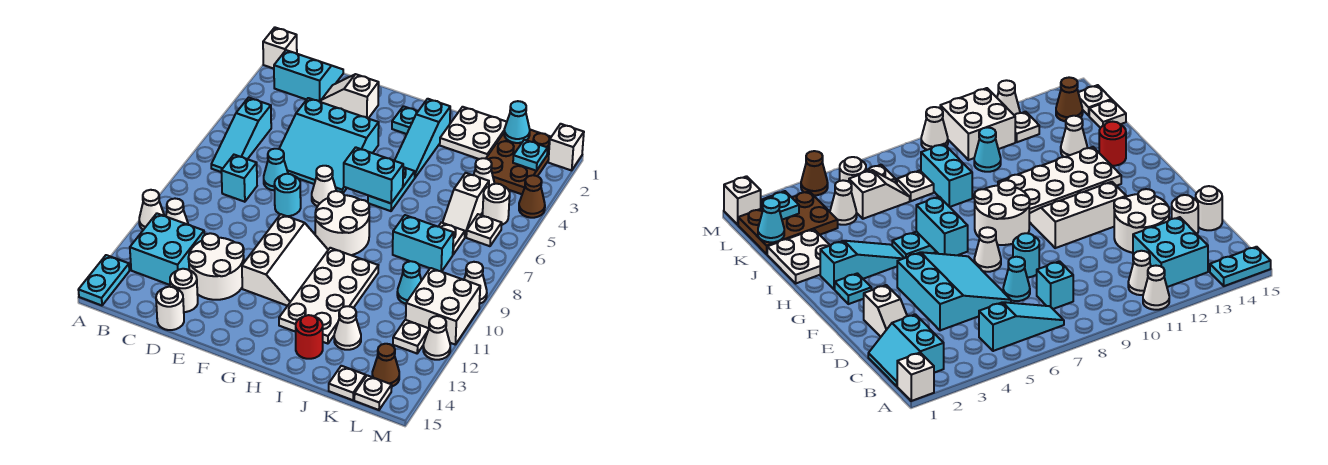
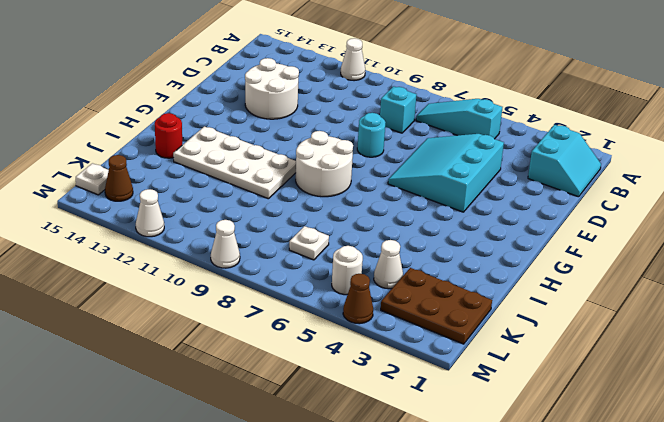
none -> white brick A1 level 1
none -> cyan plate A14:A15 level 1
none -> white cone B11 level 1
none -> cyan brick B12:C13 level 1

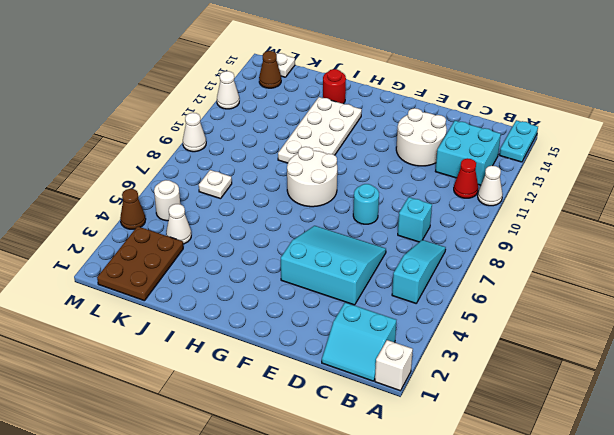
red cone B11 level 1 -> white cone B11 level 1
none -> white slope D2:E2 level 1 top E
none -> cyan cone D7 level 1
none -> white round brick D14 level 1
none -> white round brick D15 level 1

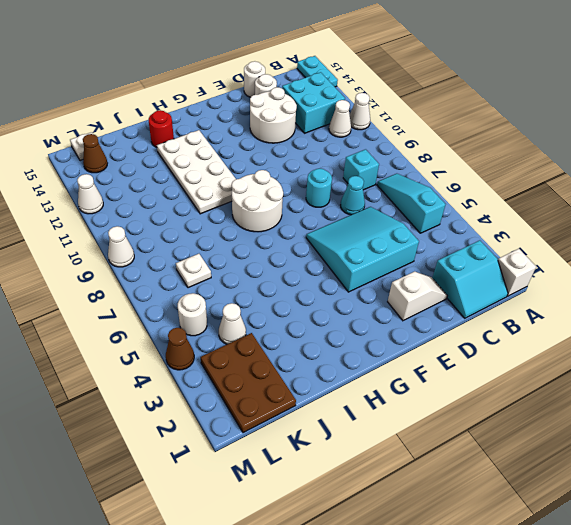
none -> white cone F7 level 1
none -> white slope F10:G12 level 1 top F
none -> cyan plate G2 level 1
none -> cyan slope H2:H4 level 1 top 2

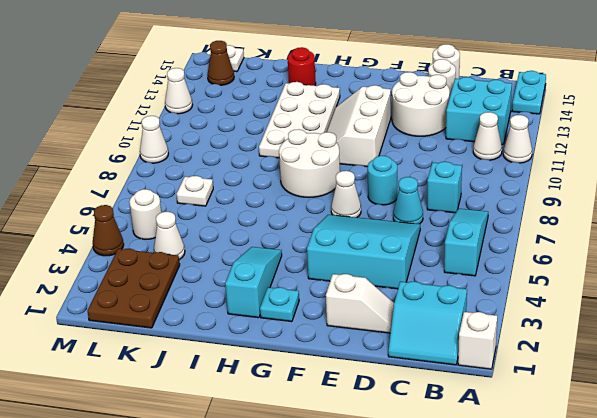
none -> cyan plate H5:H6 level 1
none -> white plate I1:J2 level 1
none -> cyan brick J8:K8 level 1
none -> white cone J13 level 1

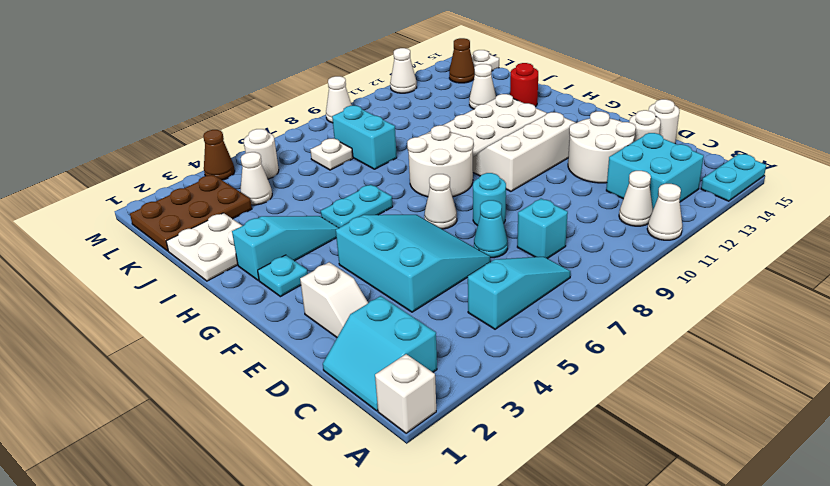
none -> white slope K5:K6 level 1 top 5
none -> cyan cone K10 level 1
none -> white plate K15 level 1
none -> white plate L6 level 1

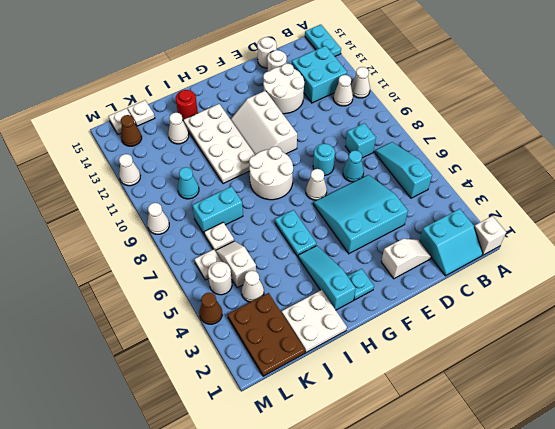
none -> white brick L10:M11 level 1
none -> white plate L12 level 1
none -> white brick M1 level 1
none -> cyan brick G6:H6 level 2

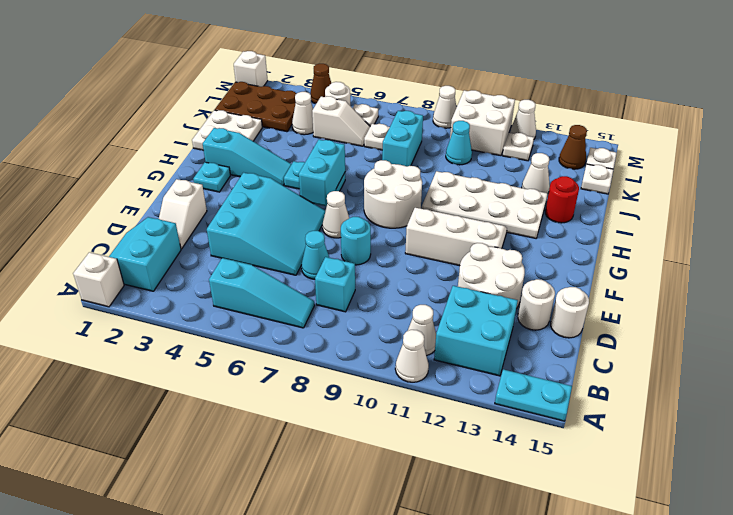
none -> cyan cone K1 level 2
none -> cyan plate L2 level 2

